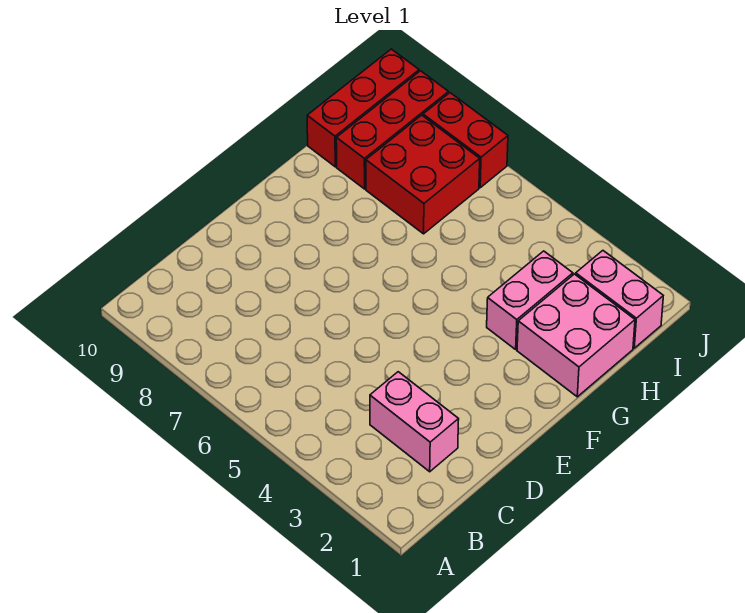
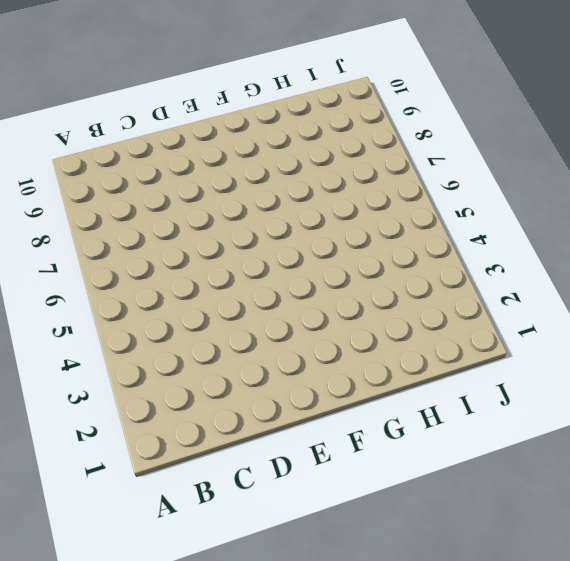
none -> pink brick C2:C3 level 1
none -> pink brick G1:H2 level 1

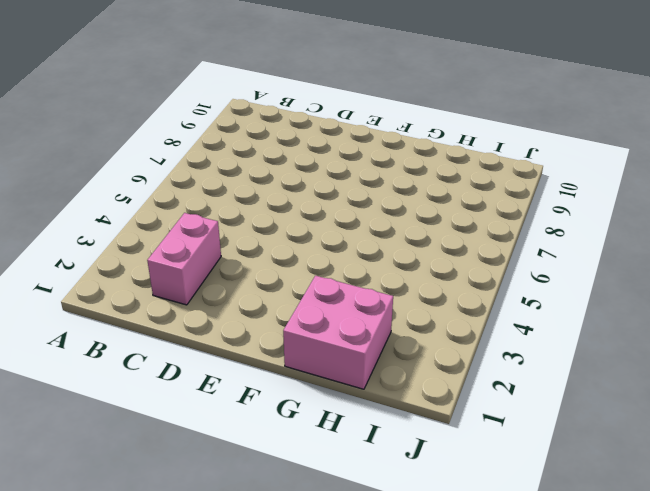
none -> pink brick G3:H3 level 1
none -> red brick H7:I8 level 1

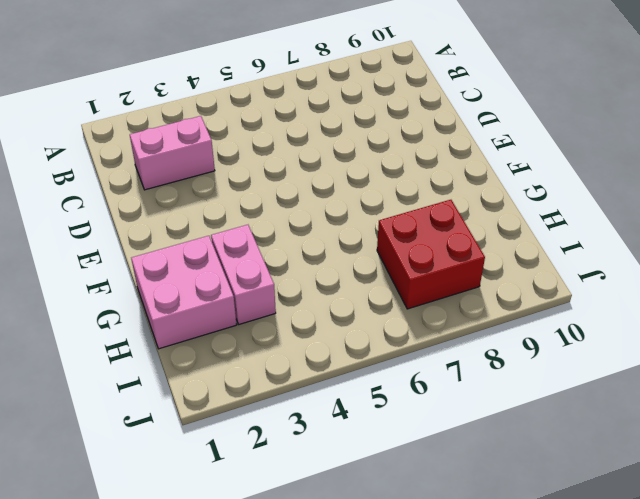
none -> red brick H9:J9 level 1
none -> red brick H10:J10 level 1

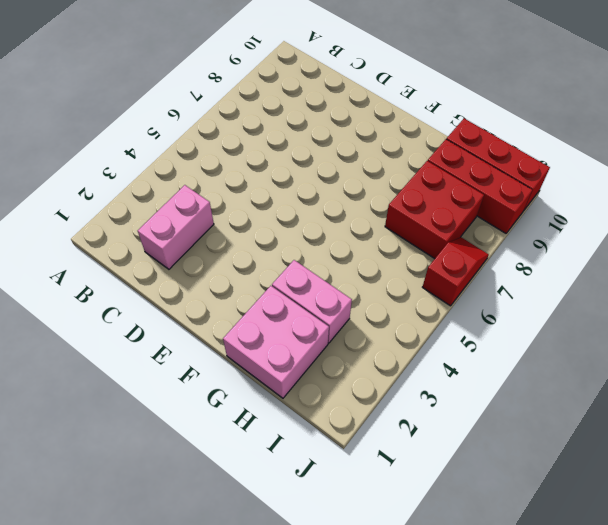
red slope J6:J7 level 1 top 6 -> red brick J7:J8 level 1
none -> pink brick I1:I2 level 1

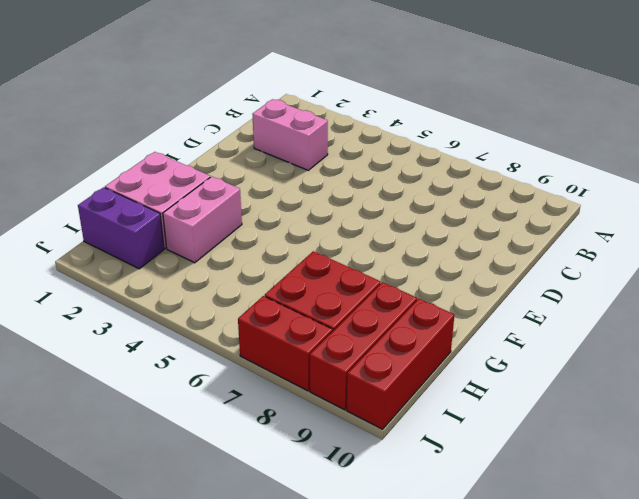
purple brick I1:I2 level 1 -> pink brick I1:I2 level 1

